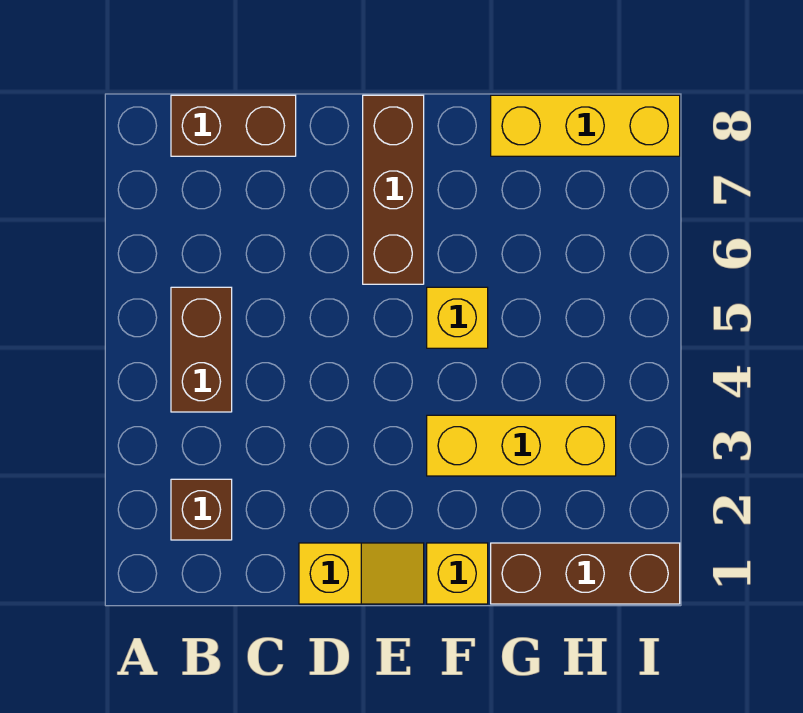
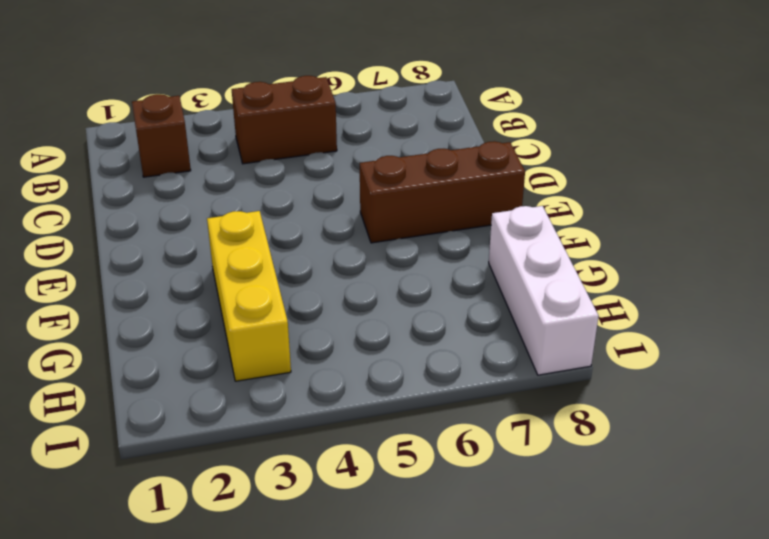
white brick G8:I8 level 1 -> yellow brick G8:I8 level 1
none -> brown brick B8:C8 level 1
none -> yellow slope D1:E1 level 1 top D

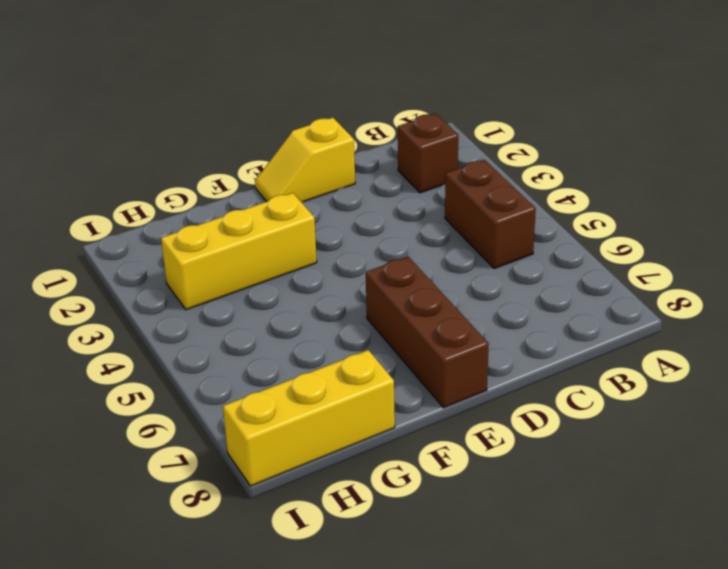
none -> brown brick B8:C8 level 1
none -> yellow brick F1 level 1

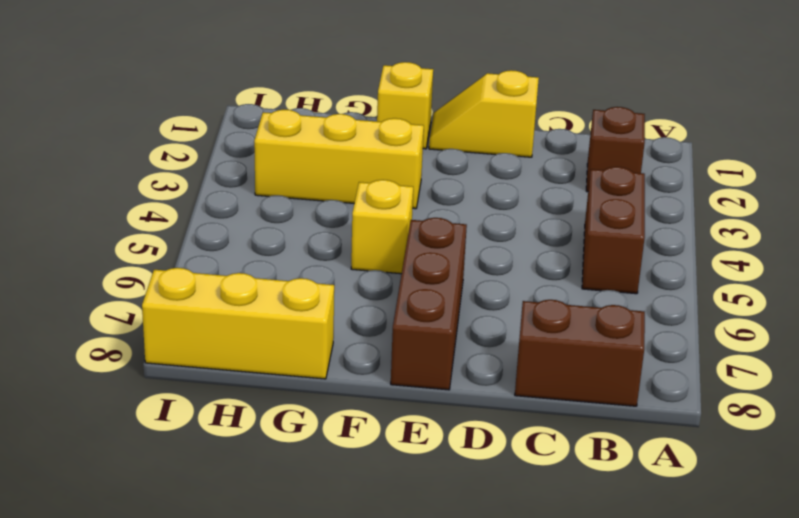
none -> brown brick G1:I1 level 1

